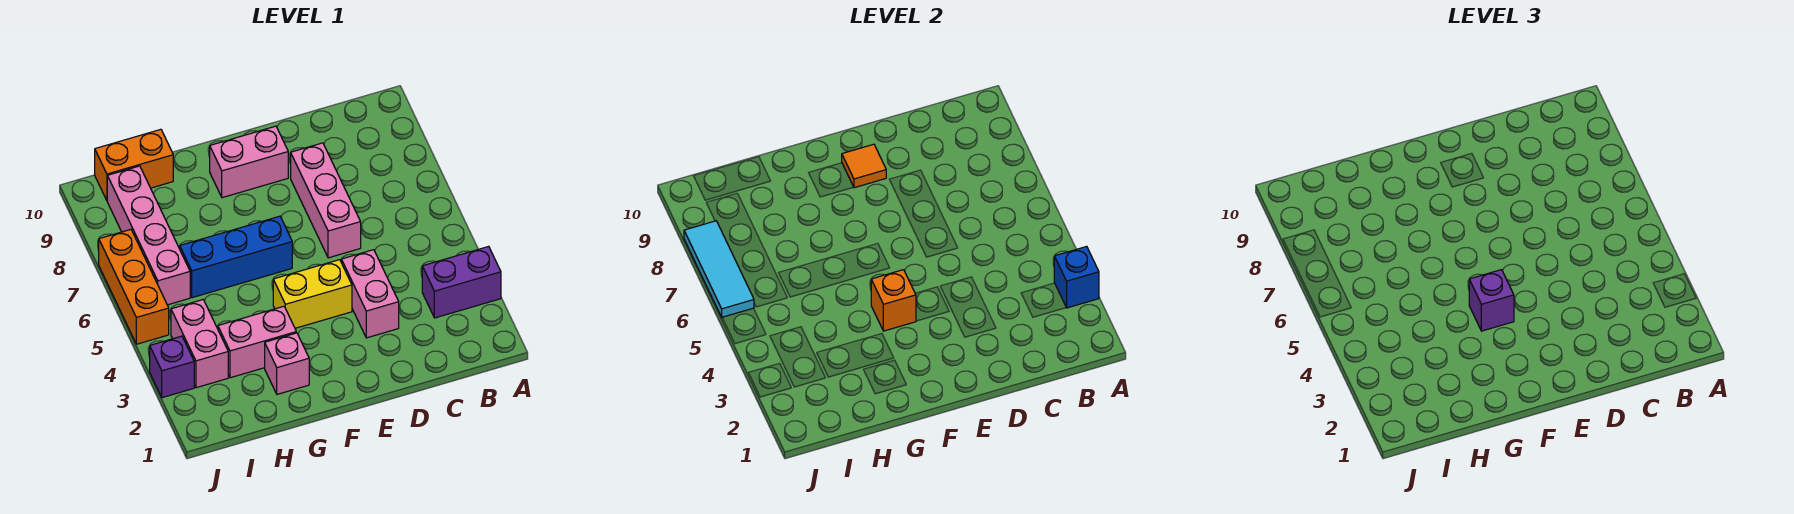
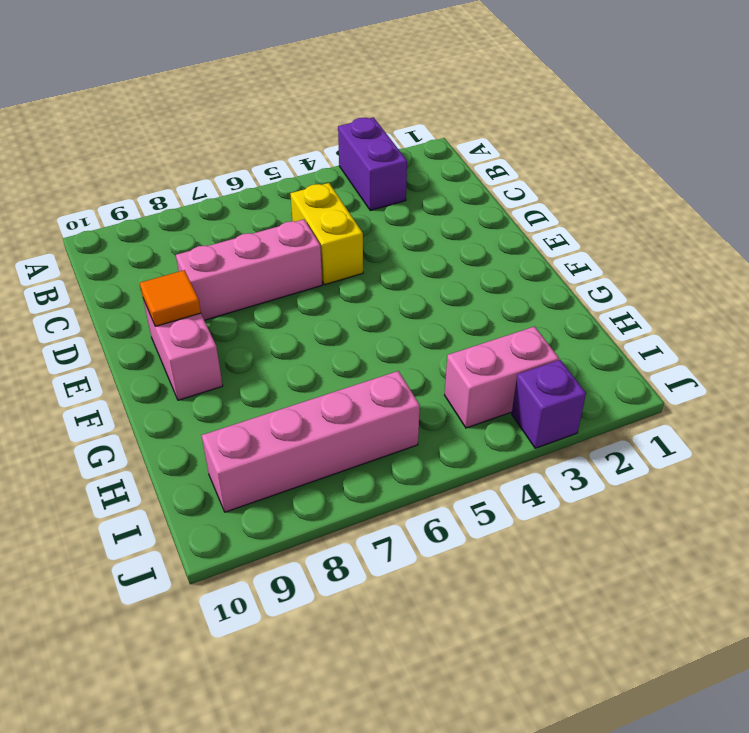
yellow brick C5:D5 level 1 -> yellow brick E4:F4 level 1
none -> pink brick D3:D4 level 1
none -> blue brick F6:H6 level 1
none -> pink brick G2 level 1

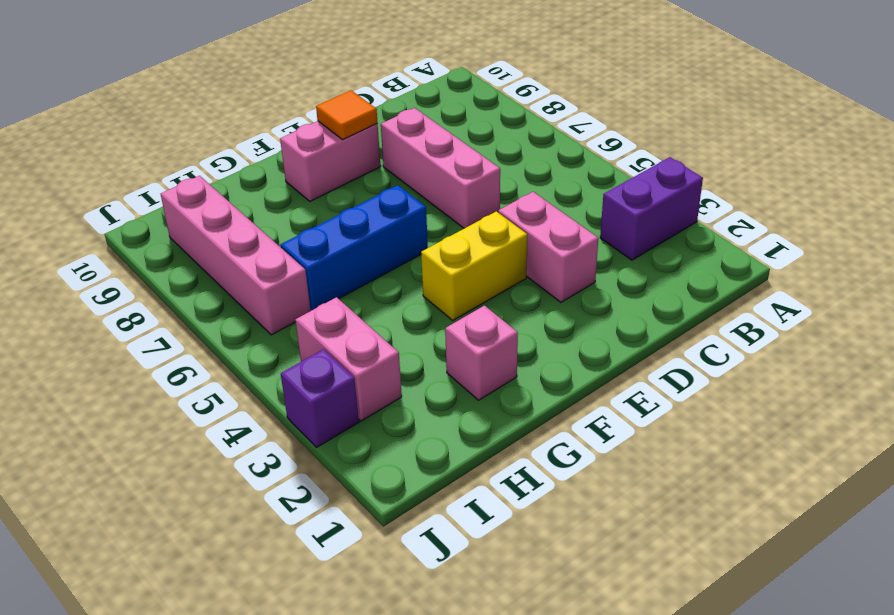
none -> pink brick G3:H3 level 1
none -> orange brick H10:I10 level 1
none -> orange brick J5:J7 level 1

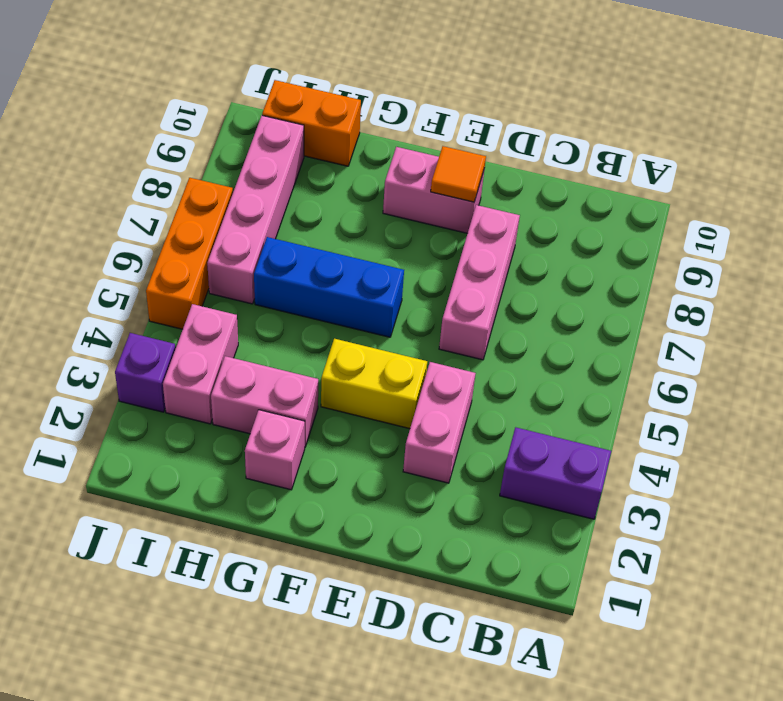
none -> blue brick A3 level 2
none -> orange brick F4 level 2
none -> cyan tile J6:J8 level 2

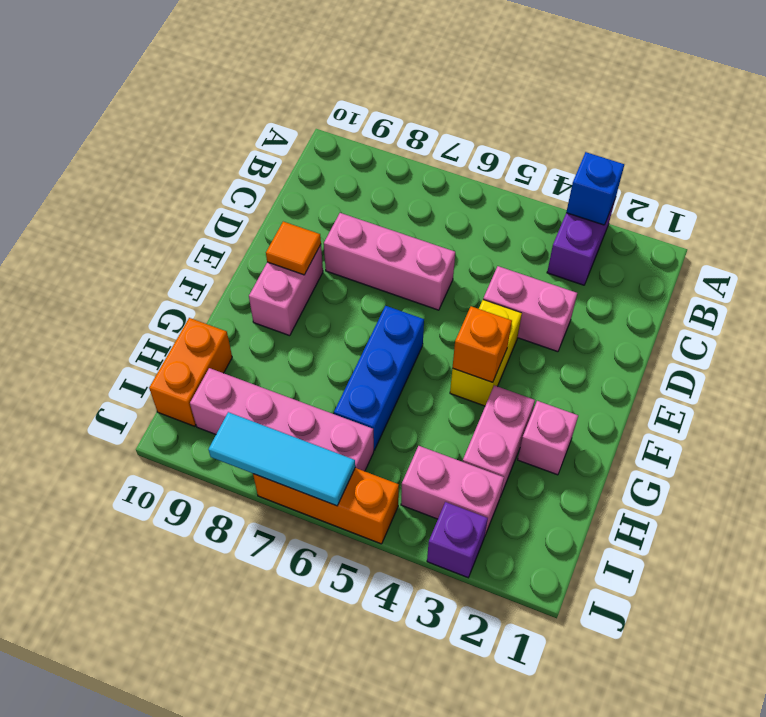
none -> purple brick F4 level 3

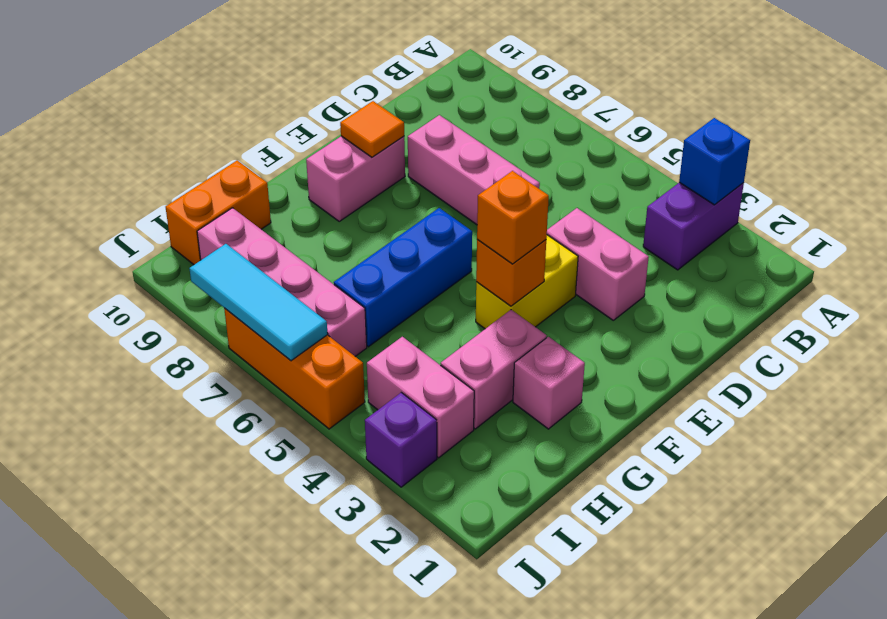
orange brick F4 level 3 -> purple brick F4 level 3

